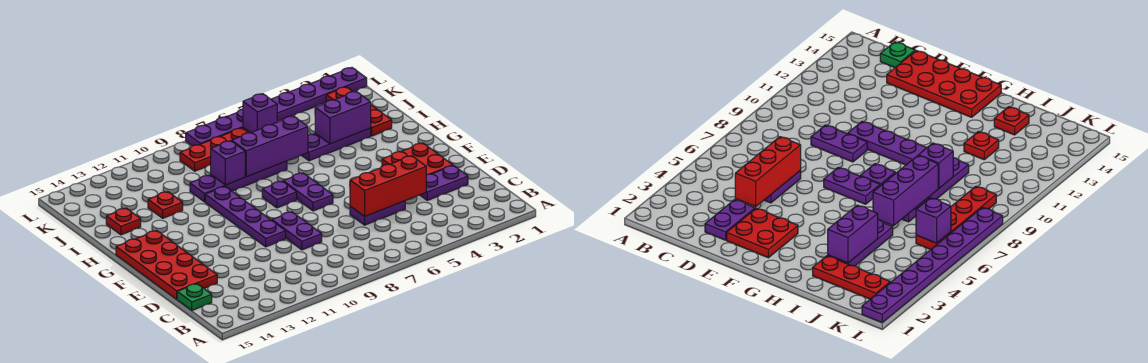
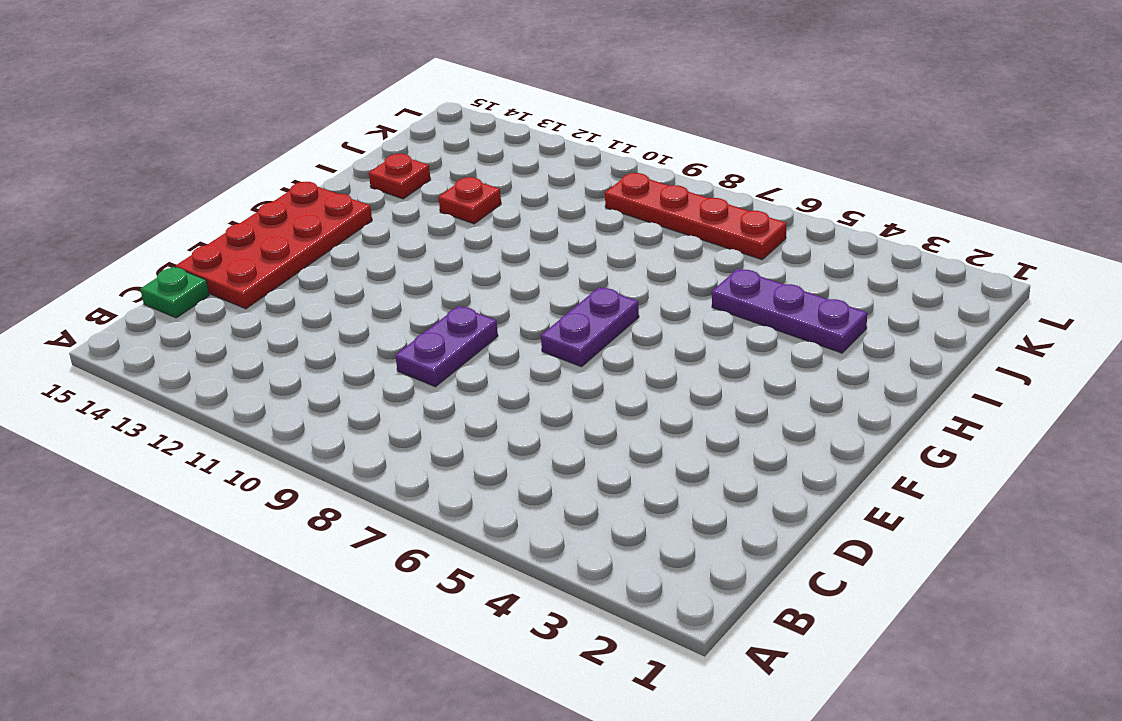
none -> purple plate D2:D3 level 1
none -> purple plate D5:D6 level 1
none -> red plate E2:F3 level 1

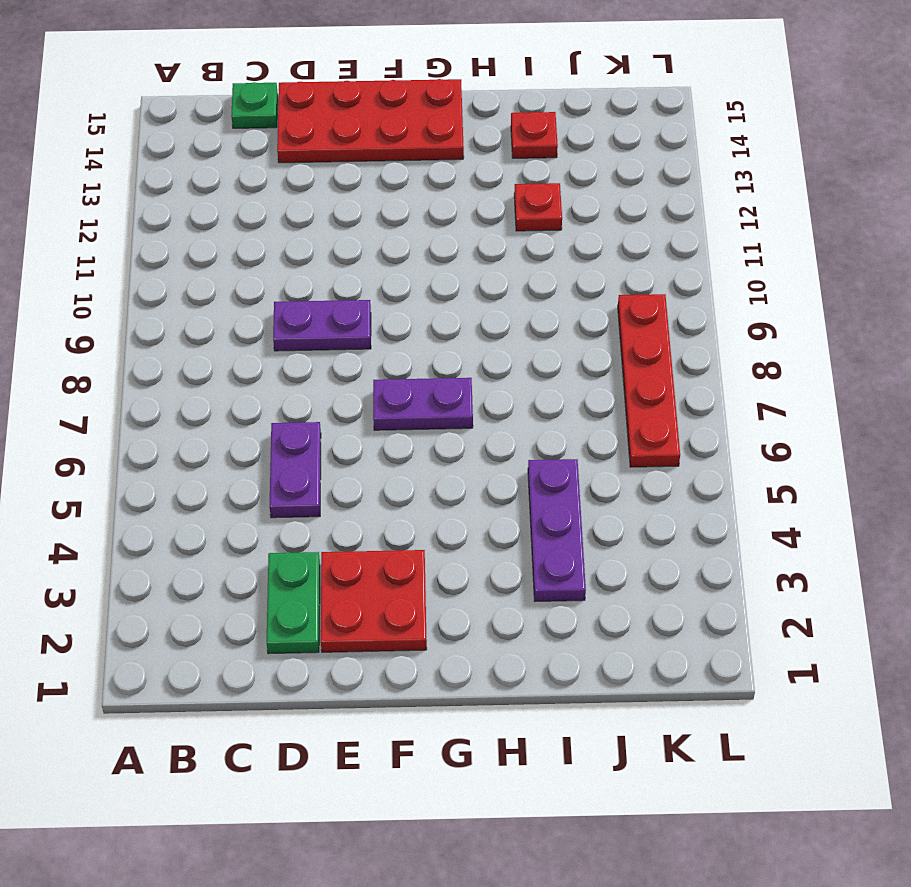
green plate D2:D3 level 1 -> purple plate D2:D3 level 1
none -> purple plate E10:H10 level 1
none -> purple plate G8 level 1
none -> red plate I2:K2 level 1

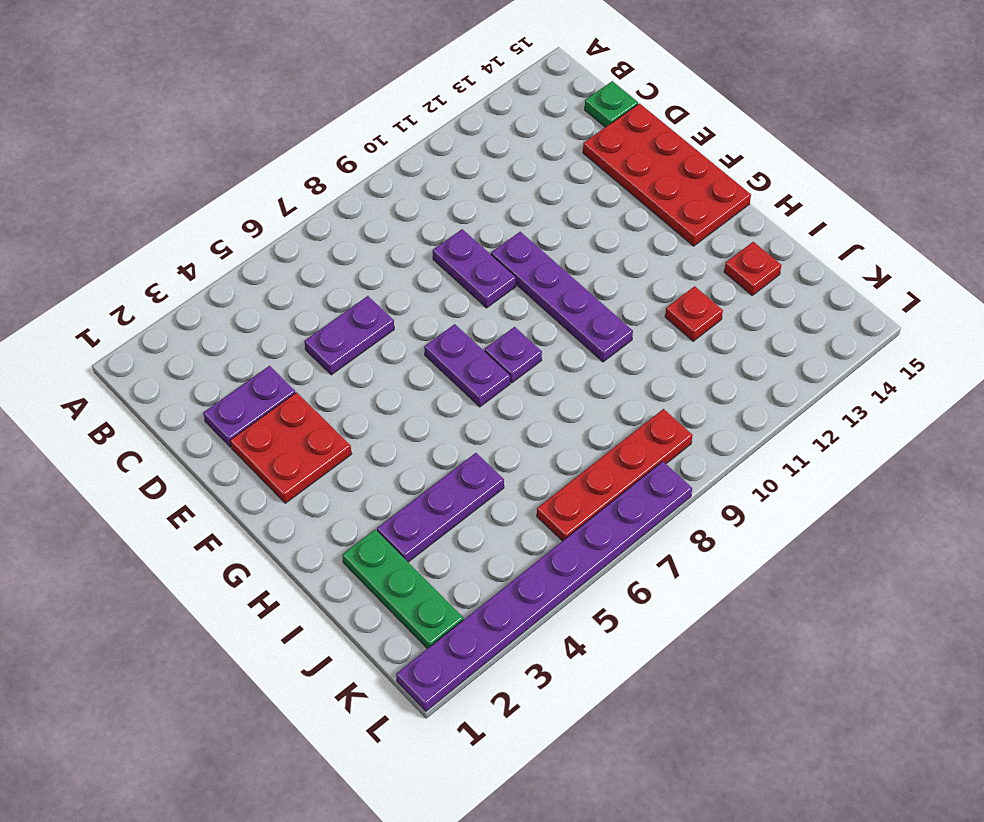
green plate I2:K2 level 1 -> red plate I2:K2 level 1
none -> purple plate I7:I10 level 1
none -> red brick D4:D6 level 2
none -> purple brick I3:I4 level 2

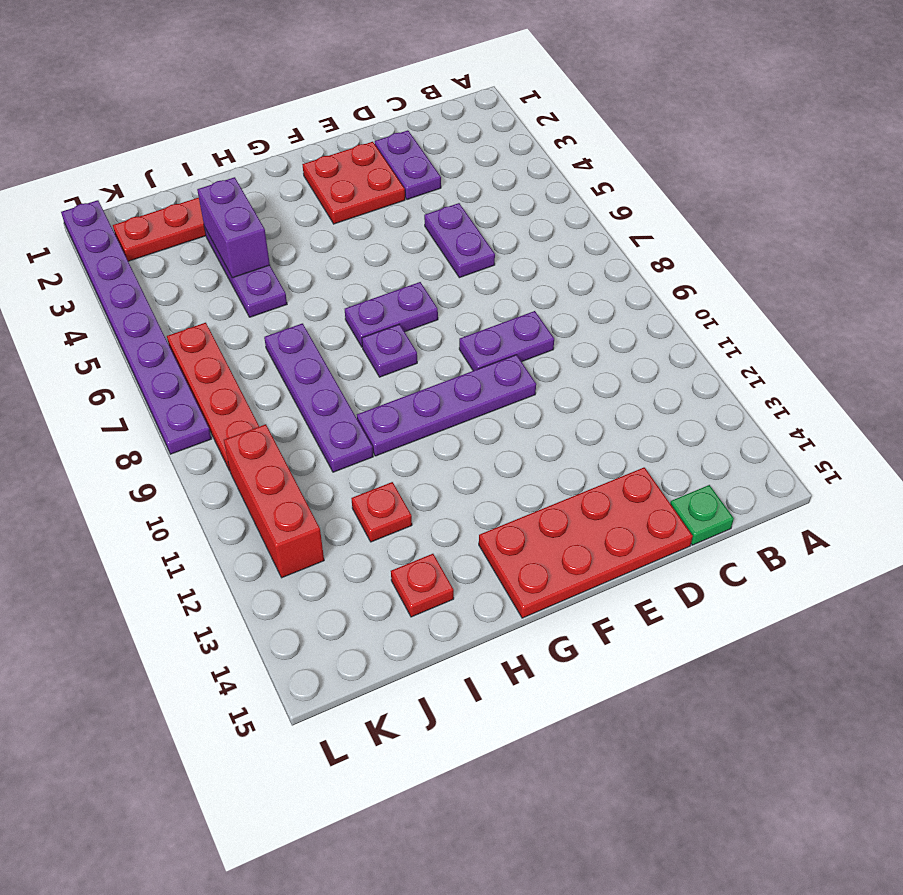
red brick K10:K12 level 1 -> red brick D4:D6 level 2
none -> purple brick I6:I8 level 2
none -> purple brick I9 level 2
none -> purple brick K6 level 2

